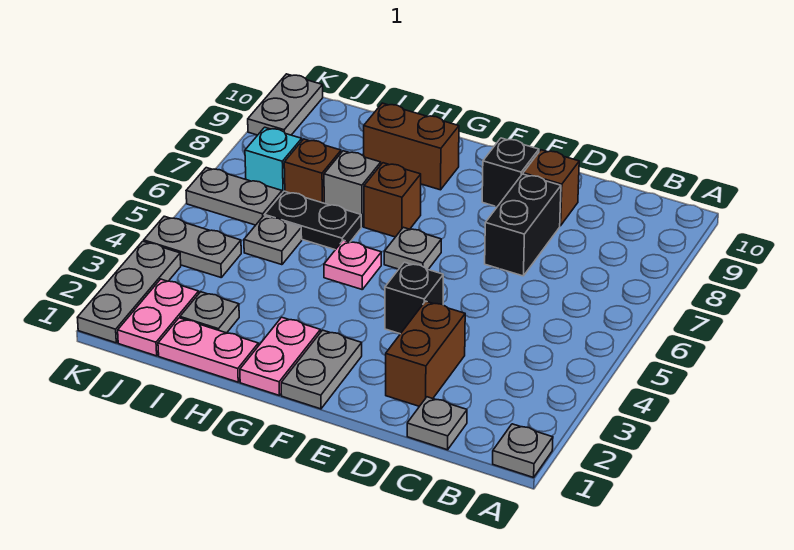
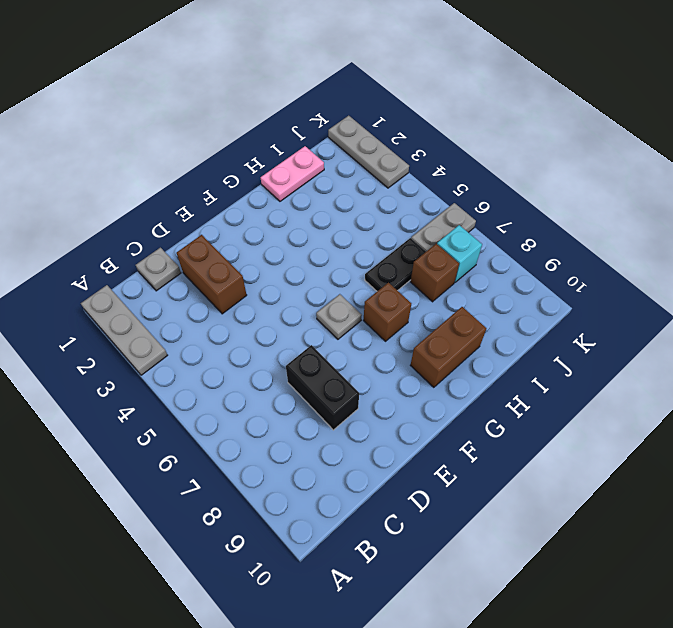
grey plate A1:A3 level 1 -> grey plate A1 level 1
none -> brown brick D9 level 1
none -> black brick E4 level 1
none -> black brick E9 level 1

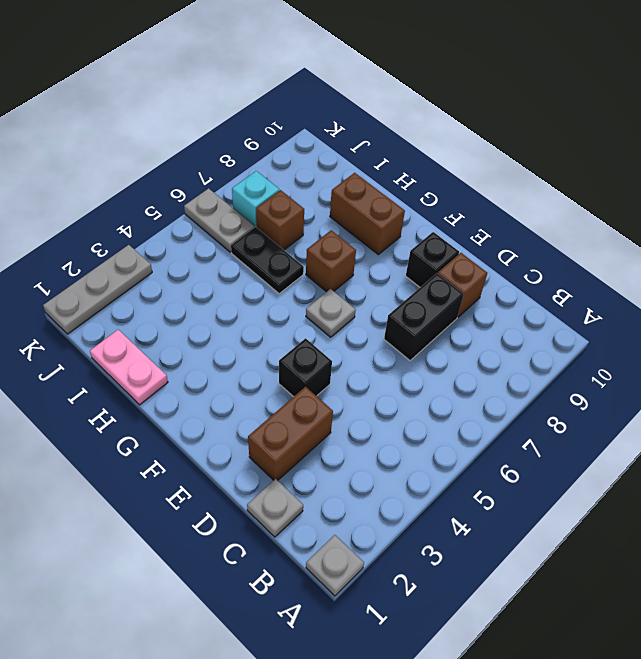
none -> grey plate F1:F2 level 1
none -> pink plate G1:G2 level 1
none -> pink plate G5 level 1

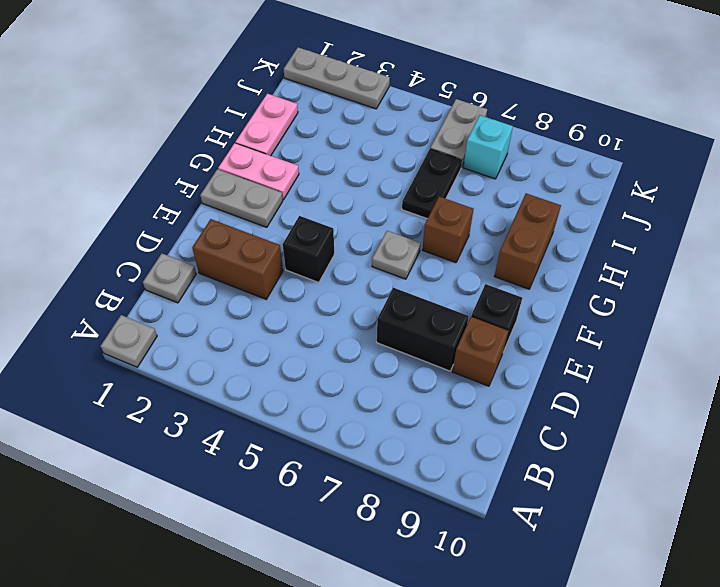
none -> pink plate G5 level 1
none -> grey brick H7 level 1
none -> grey plate I2 level 1

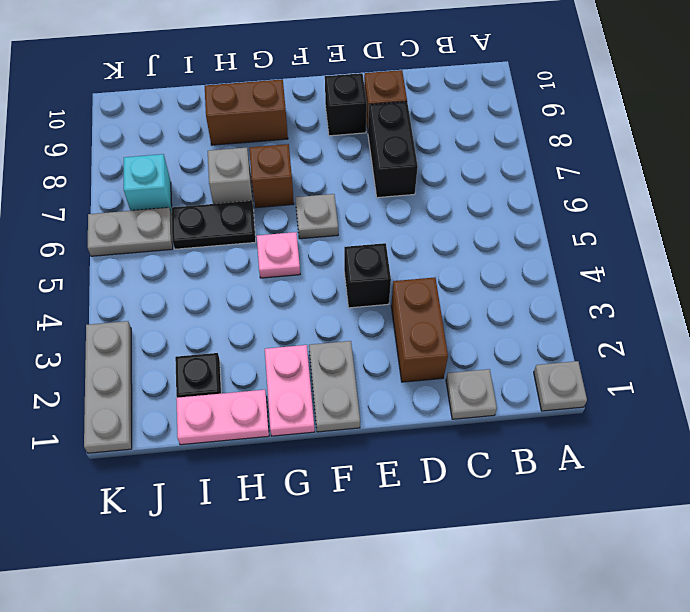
black plate I2 level 1 -> grey plate I2 level 1
none -> grey plate I5 level 1
none -> brown brick I7 level 1
none -> pink plate J1:J2 level 1

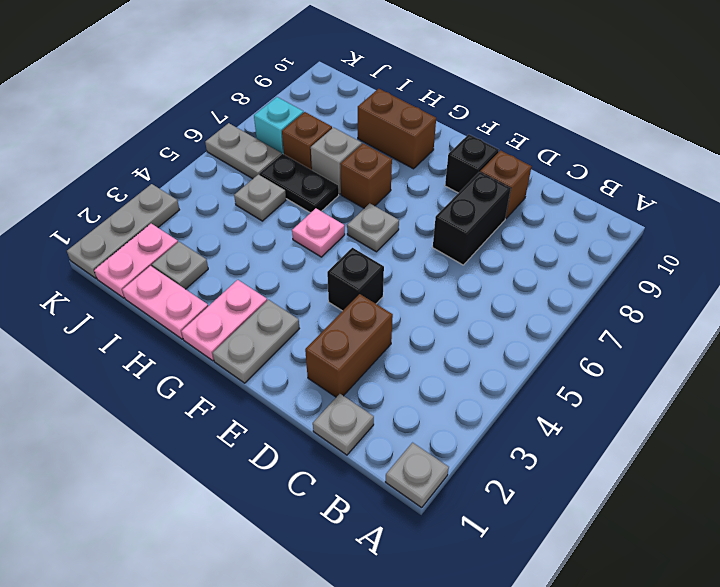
none -> grey plate J4:K4 level 1
none -> grey plate K9:K10 level 1

